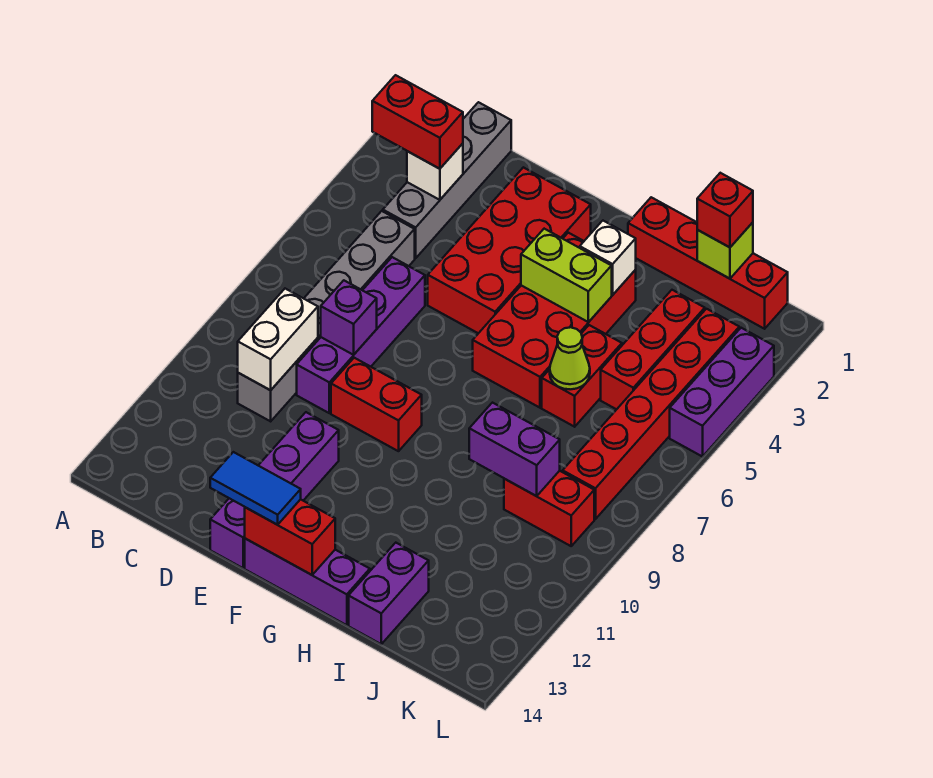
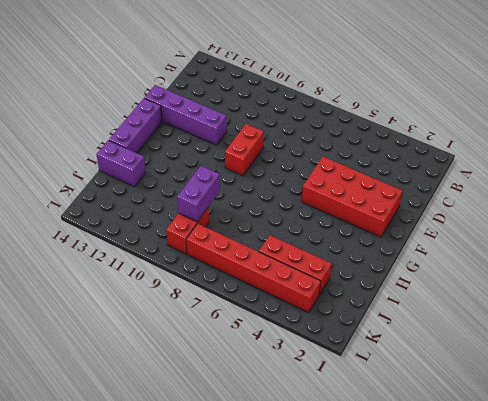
none -> grey brick C1:C4 level 1
none -> grey brick C5:C10 level 1
none -> purple brick D6:D9 level 1

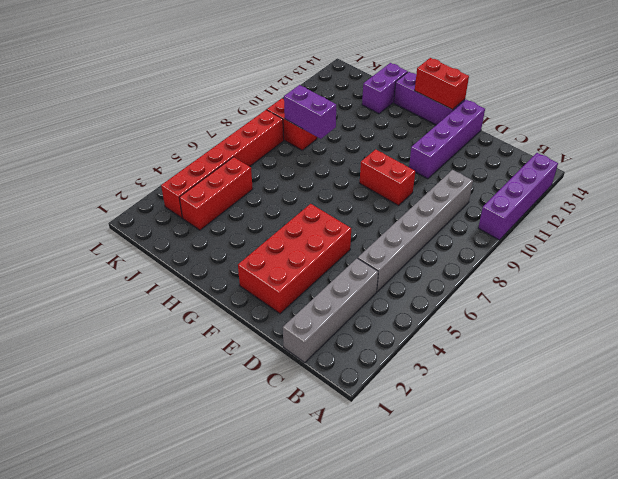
purple brick A10:A13 level 1 -> purple brick D6:D9 level 1
none -> red brick G3:H6 level 1
none -> red brick H1:K1 level 1
none -> red brick I5:I6 level 1

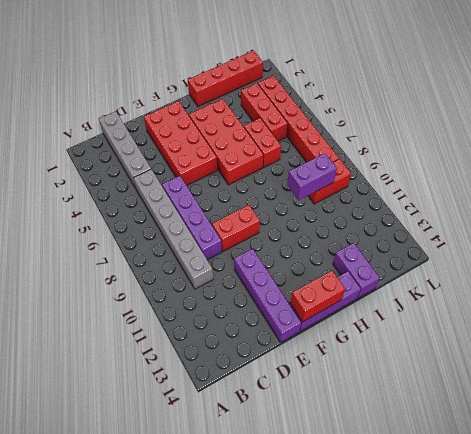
none -> purple brick L3:L5 level 1
none -> white brick C3 level 2
none -> white brick C9:C10 level 2

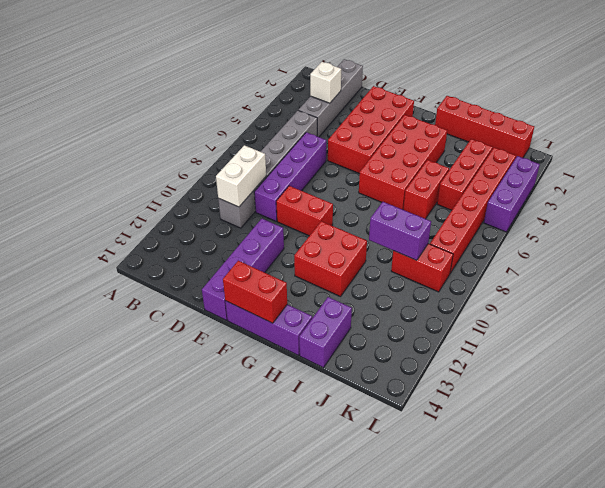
red brick G10:H11 level 1 -> none
none -> purple brick D8 level 2
none -> lime brick G4:H4 level 2
none -> white brick H3 level 2

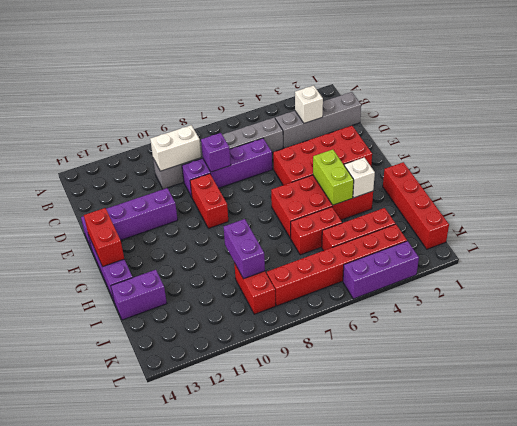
none -> lime cone I6 level 2
none -> lime brick J1 level 2
none -> red brick B3:C3 level 3

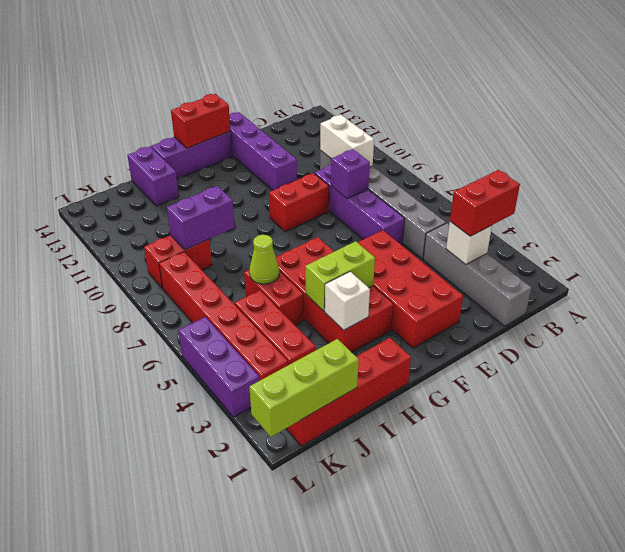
lime brick J1:L1 level 2 -> lime brick J1 level 2
none -> blue tile E14:F14 level 3
none -> red brick J1 level 3

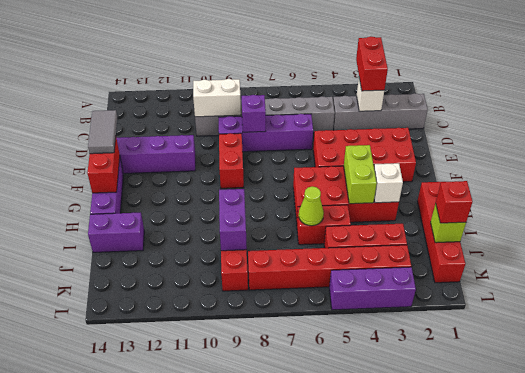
grey tile E14:F14 level 3 -> blue tile E14:F14 level 3

